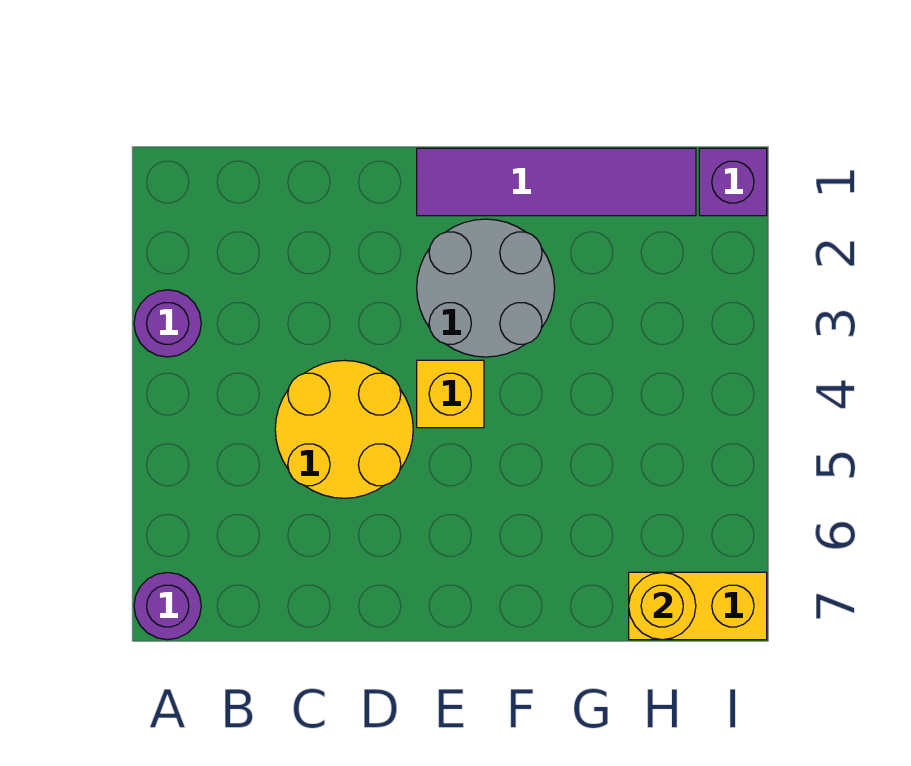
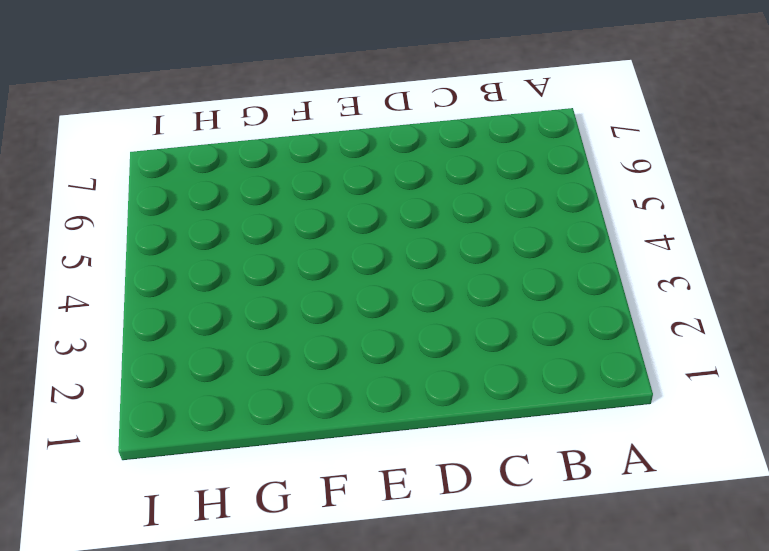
none -> purple round brick A3 level 1
none -> purple round brick A7 level 1

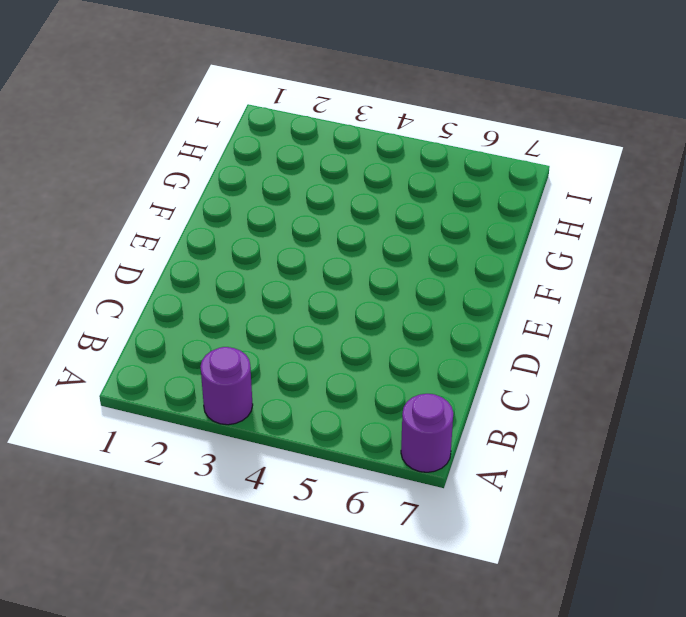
none -> yellow round brick C4:D5 level 1
none -> purple tile E1:H1 level 1

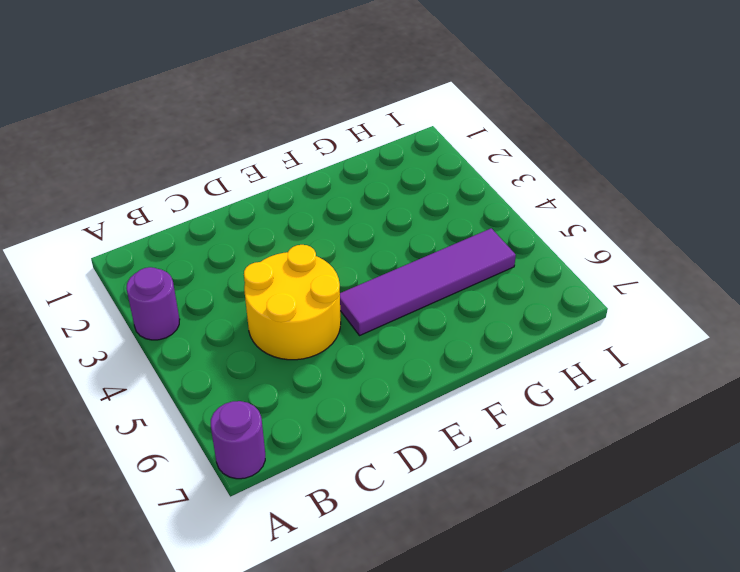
purple tile E5:H5 level 1 -> purple tile E1:H1 level 1
none -> grey round brick E2:F3 level 1
none -> yellow brick E4 level 1

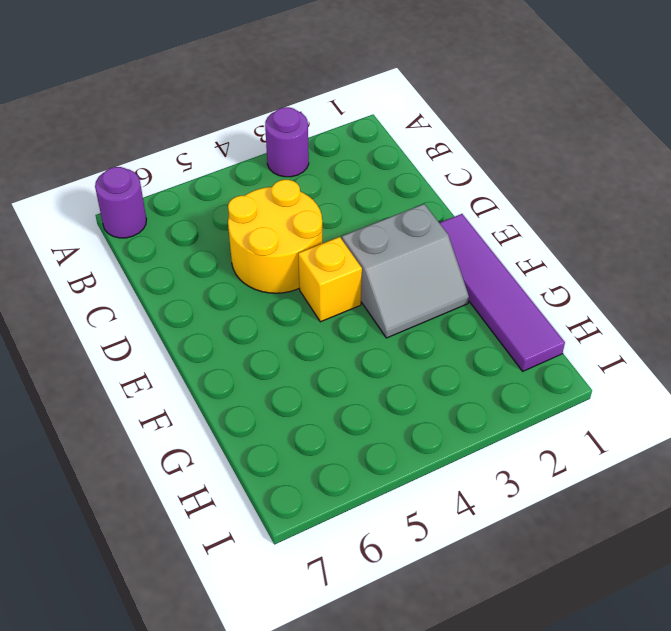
grey slope E2:F3 level 1 top E -> grey round brick E2:F3 level 1
none -> yellow brick H7:I7 level 1
none -> purple brick I1 level 1

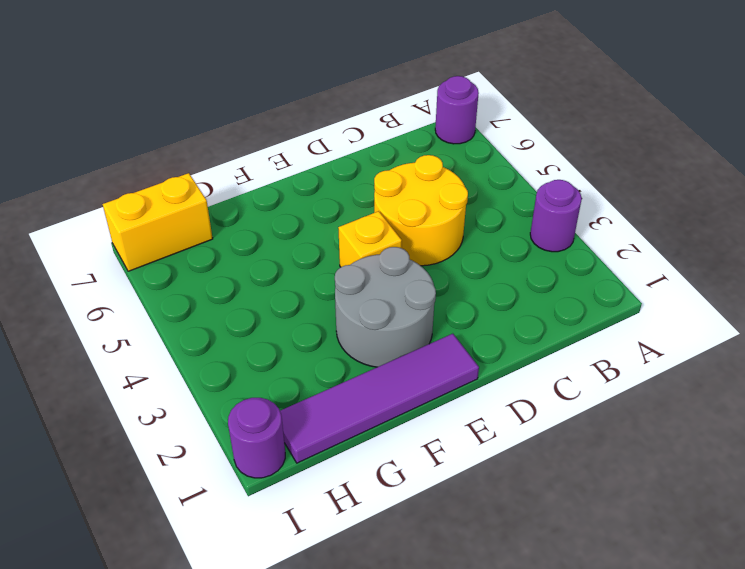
purple round brick I1 level 1 -> purple brick I1 level 1
none -> yellow round brick H7 level 2

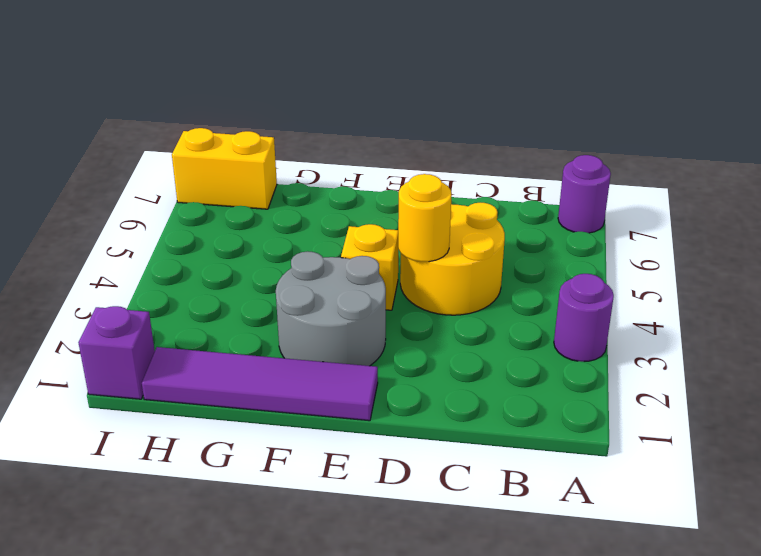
yellow round brick D4 level 2 -> yellow round brick H7 level 2

